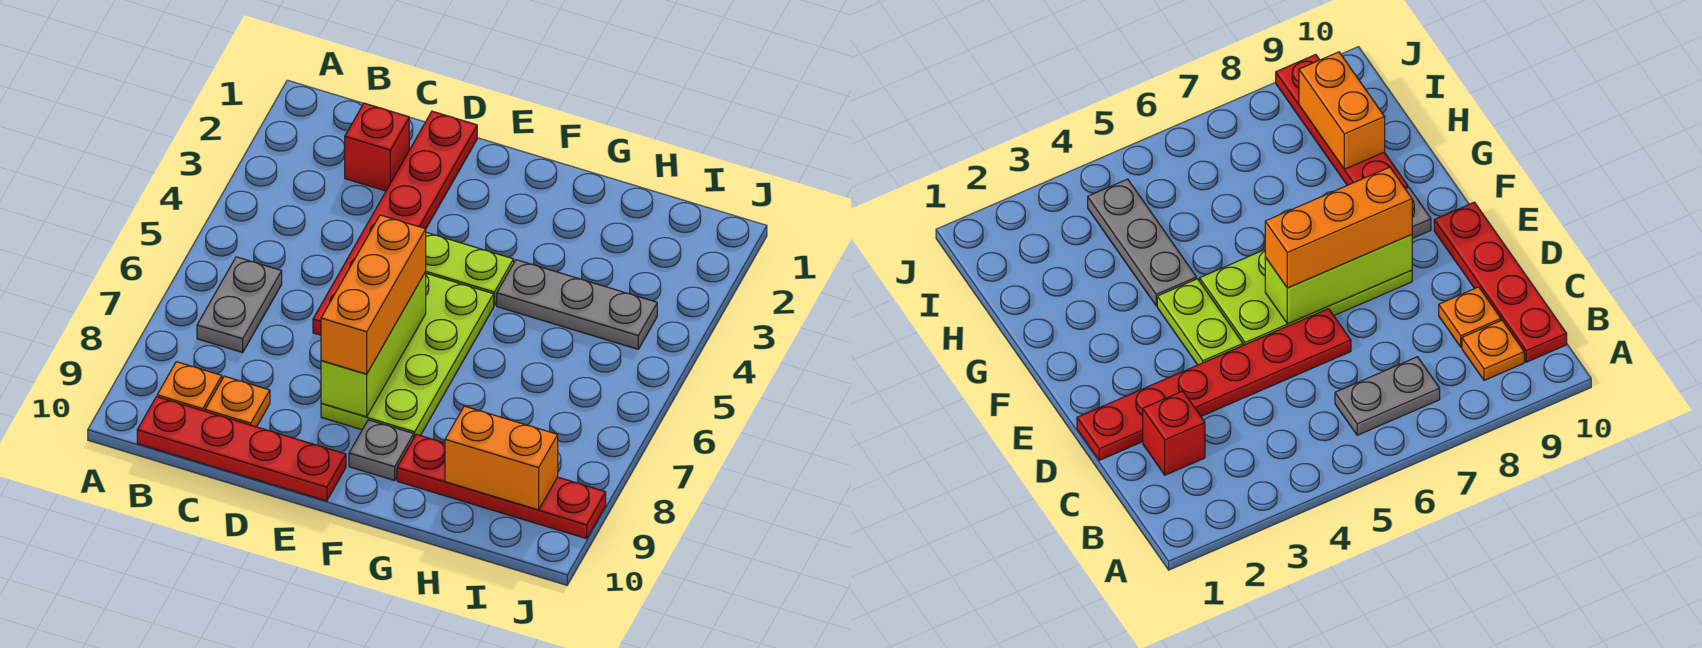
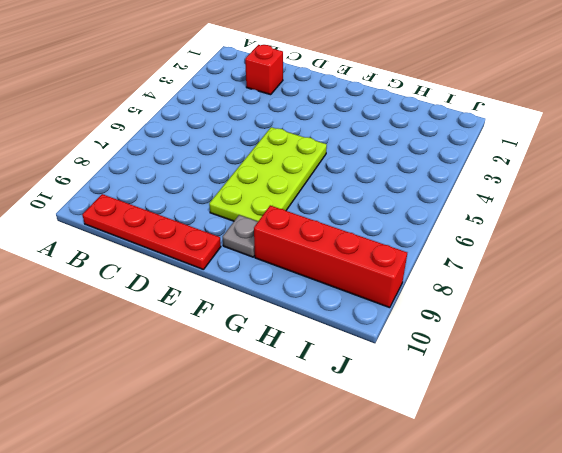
red brick G9:J9 level 1 -> red plate G9:J9 level 1
none -> grey plate B6:B7 level 1
none -> orange plate B9 level 1
none -> orange plate C9 level 1

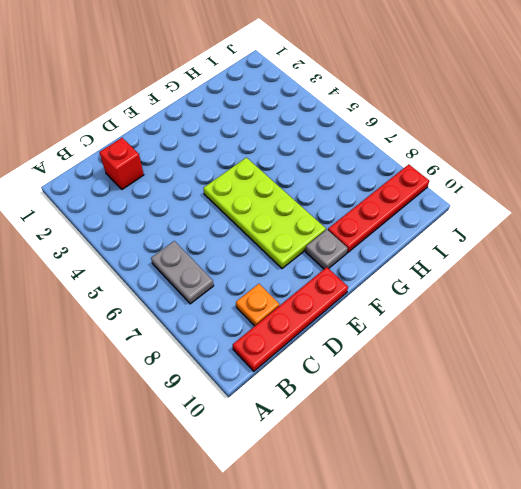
none -> orange plate B9 level 1
none -> red plate D1:D6 level 1
none -> lime plate E4:F4 level 1

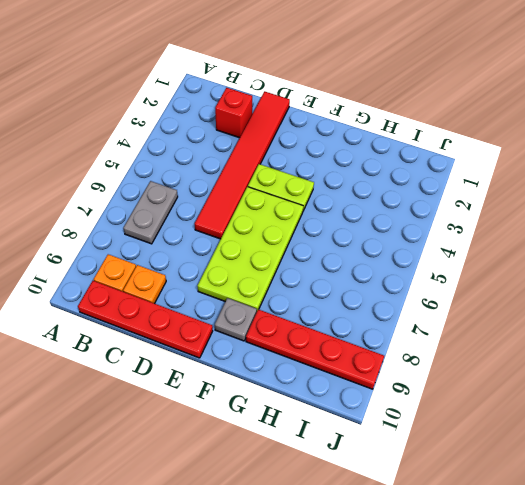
red tile D1:D6 level 1 -> red plate D1:D6 level 1
none -> grey plate G4:I4 level 1
none -> lime brick E6:E8 level 2
none -> orange brick H9:I9 level 2

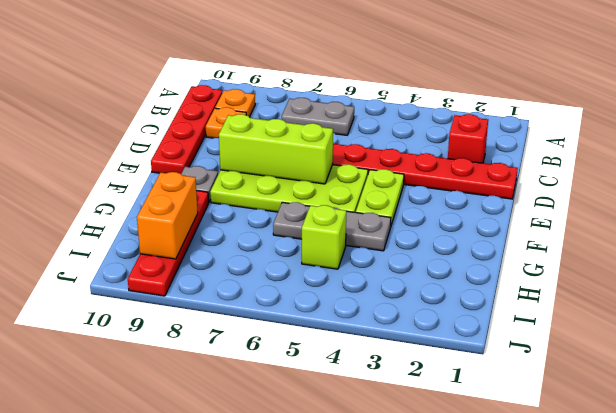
grey plate G4:G6 level 1 -> grey plate G4:I4 level 1
lime brick H5 level 1 -> none
none -> orange brick E6:E8 level 3

